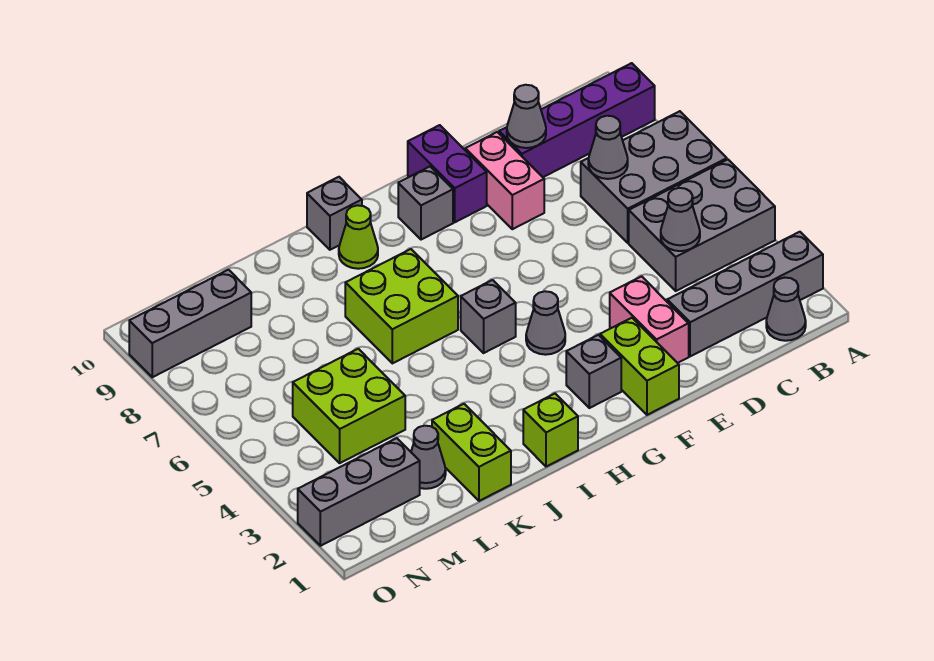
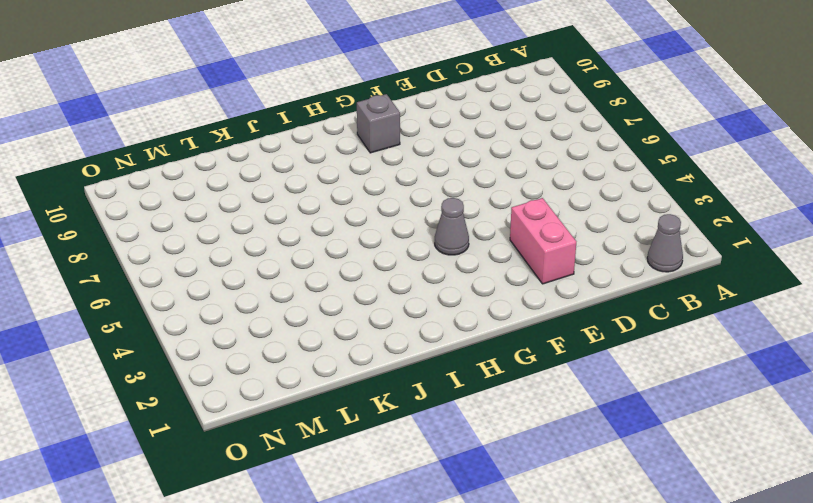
none -> grey brick A2:D2 level 1
none -> grey brick A4:C5 level 1
none -> grey brick A6:C7 level 1

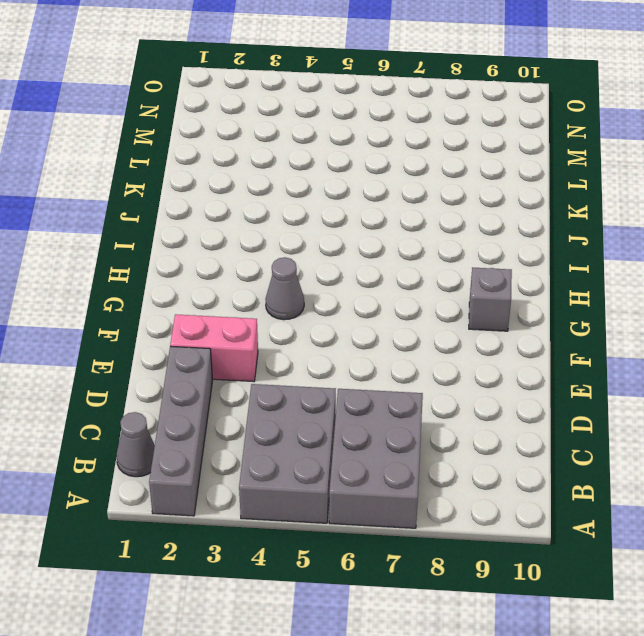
none -> purple brick A9:D9 level 1
none -> pink brick E8:E9 level 1
none -> lime brick F1:F2 level 1

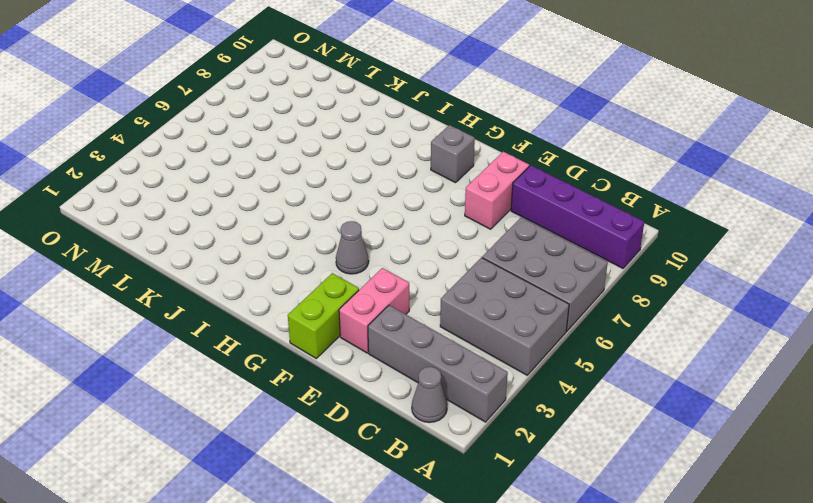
none -> purple brick F9:F10 level 1
none -> grey brick G2 level 1
none -> grey brick H5 level 1

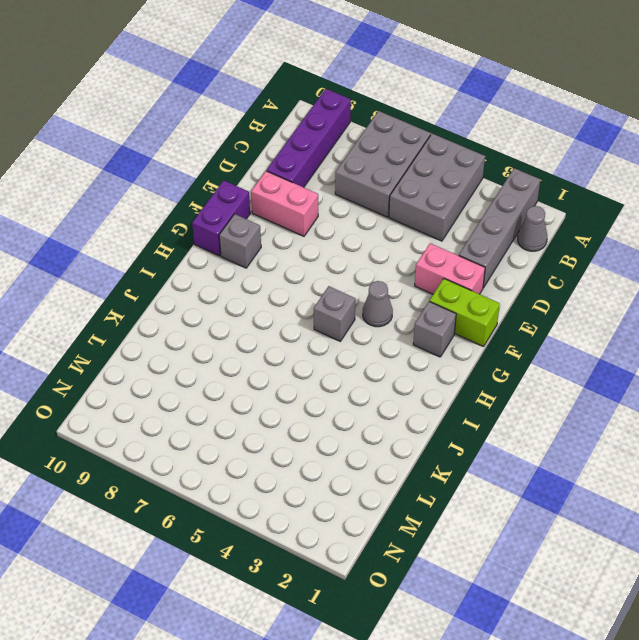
purple brick F10:G10 level 1 -> purple brick F9:F10 level 1
none -> lime brick I1 level 1
none -> lime brick I6:J7 level 1
none -> lime cone I9 level 1

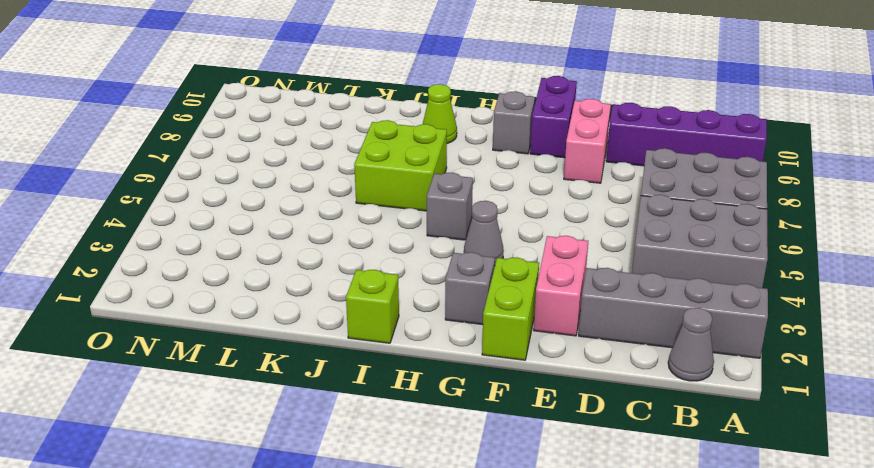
none -> grey brick I10 level 1
none -> lime brick K1:K2 level 1
none -> grey cone L2 level 1

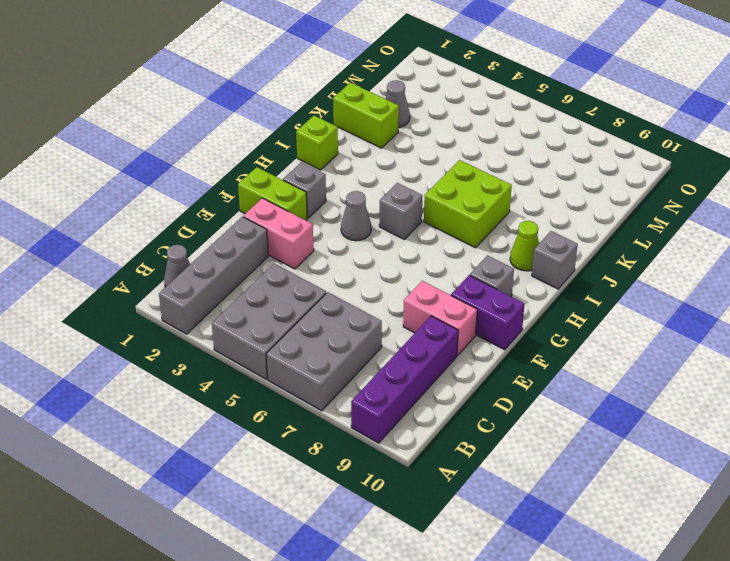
none -> lime brick L4:M5 level 1
none -> grey brick M2:O2 level 1
none -> grey brick M9:O9 level 1

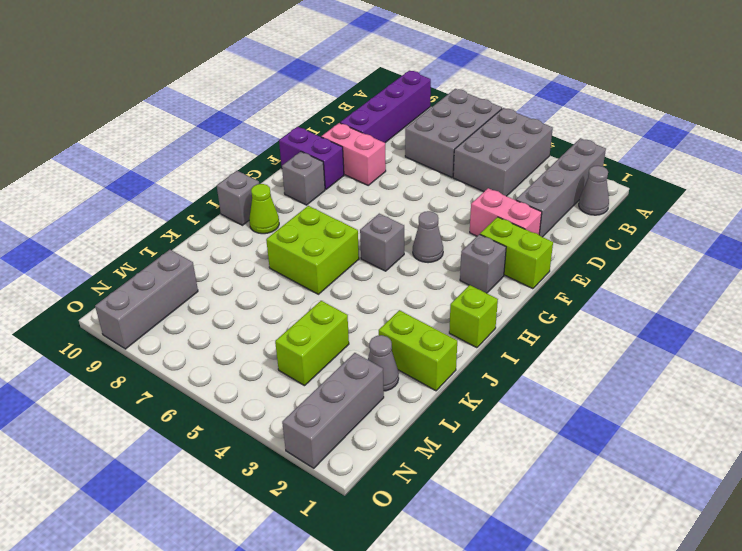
lime brick L4:M4 level 1 -> lime brick L4:M5 level 1
none -> grey cone C4 level 2
none -> grey cone C7 level 2
none -> grey cone D9 level 2

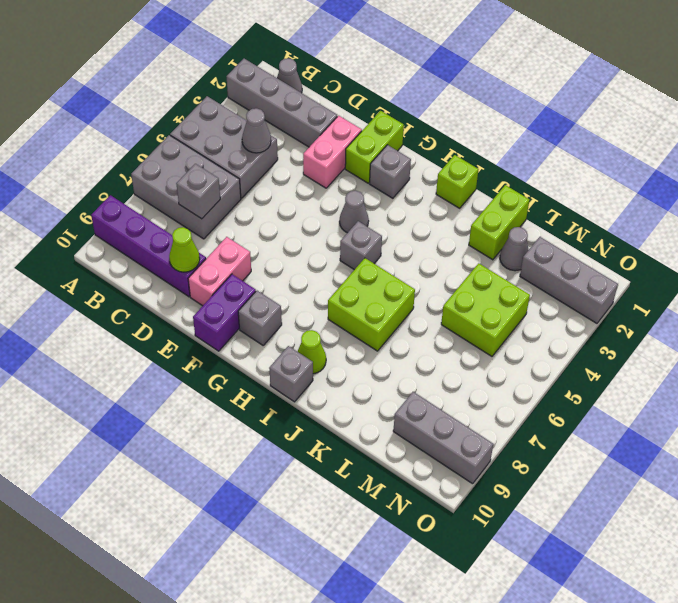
grey brick C7 level 2 -> grey cone C7 level 2
lime cone D9 level 2 -> grey cone D9 level 2

